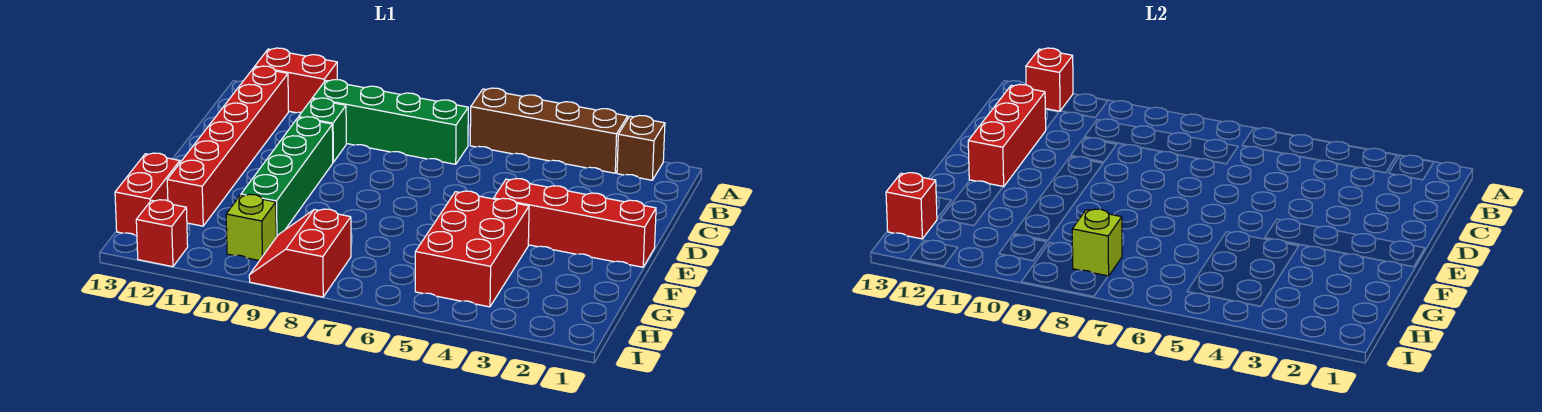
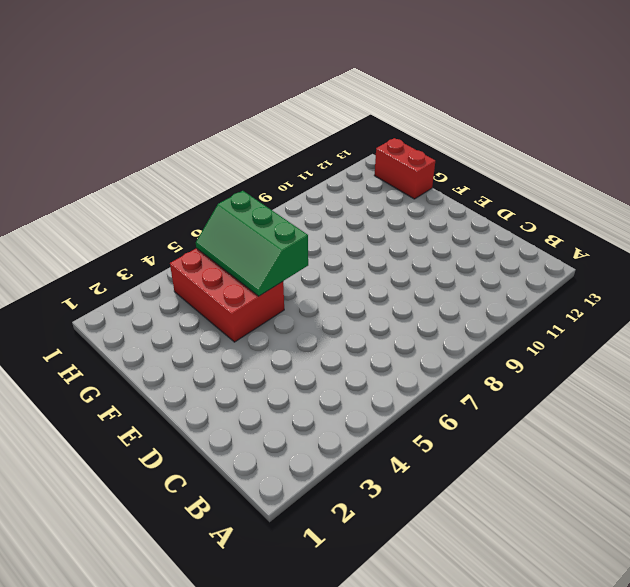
green slope F5:H6 level 2 top 6 -> none
none -> brown brick A2 level 1
none -> brown brick A3:A6 level 1
none -> red brick A11:A12 level 1

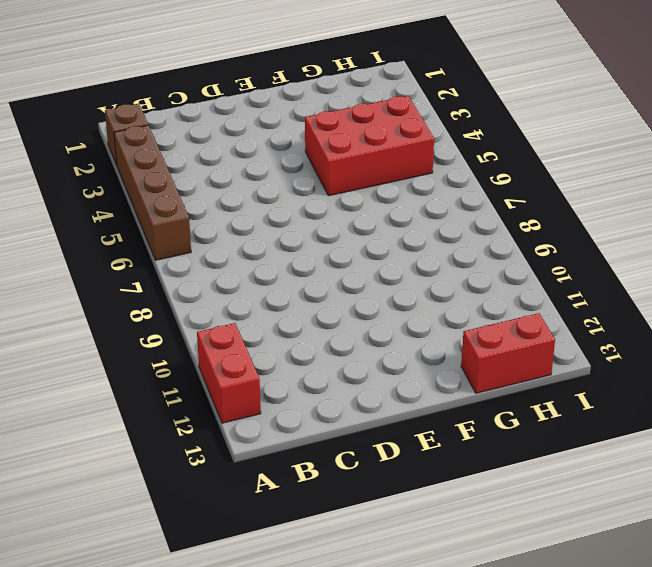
none -> green brick B7:B10 level 1
none -> red brick B12:G12 level 1
none -> green brick C10 level 1

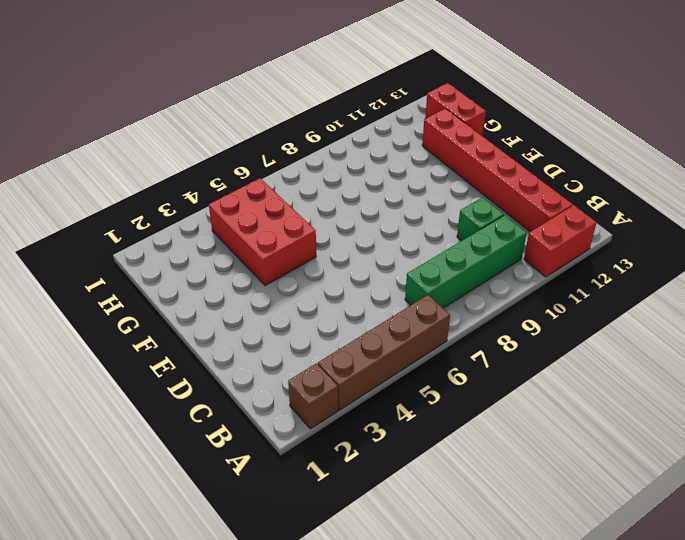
none -> green brick D10:G10 level 1
none -> red brick E1:E4 level 1
none -> red slope H8:I9 level 1 top 8

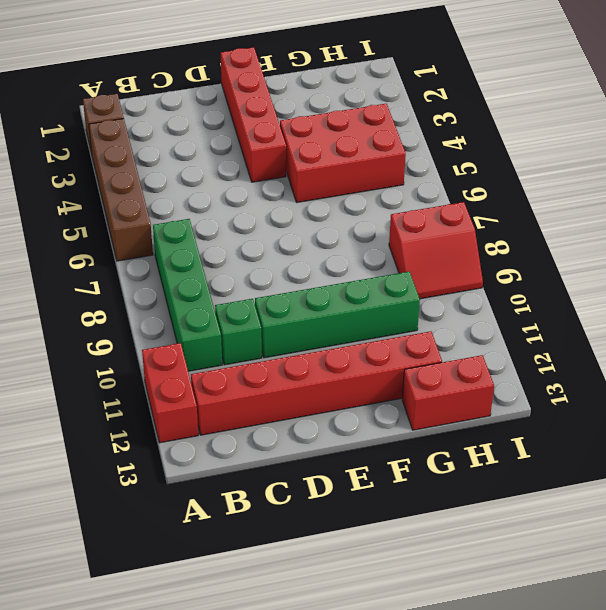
none -> lime brick H10 level 1
none -> red brick I12 level 1
none -> red brick A12 level 2

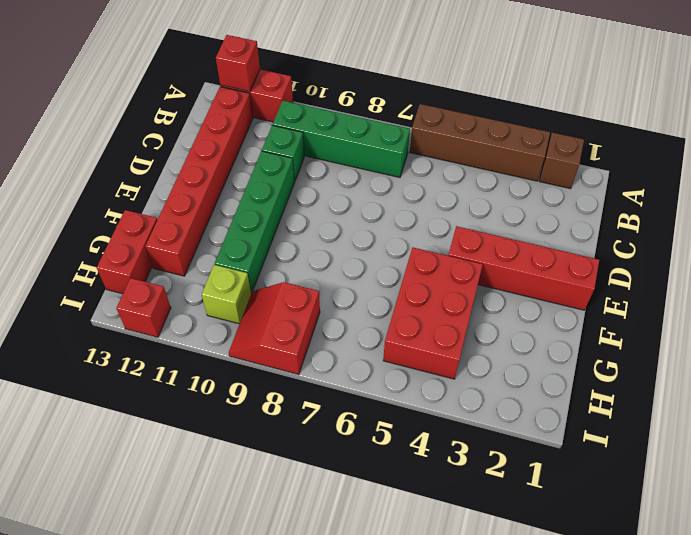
none -> red brick C12:E12 level 2
none -> lime brick H8 level 2
none -> red brick H13 level 2

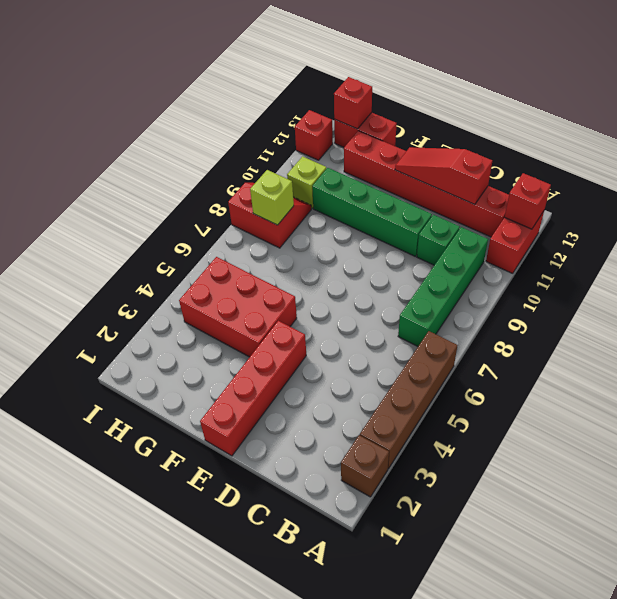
red slope C12:E12 level 2 top C -> red brick C12:E12 level 2

